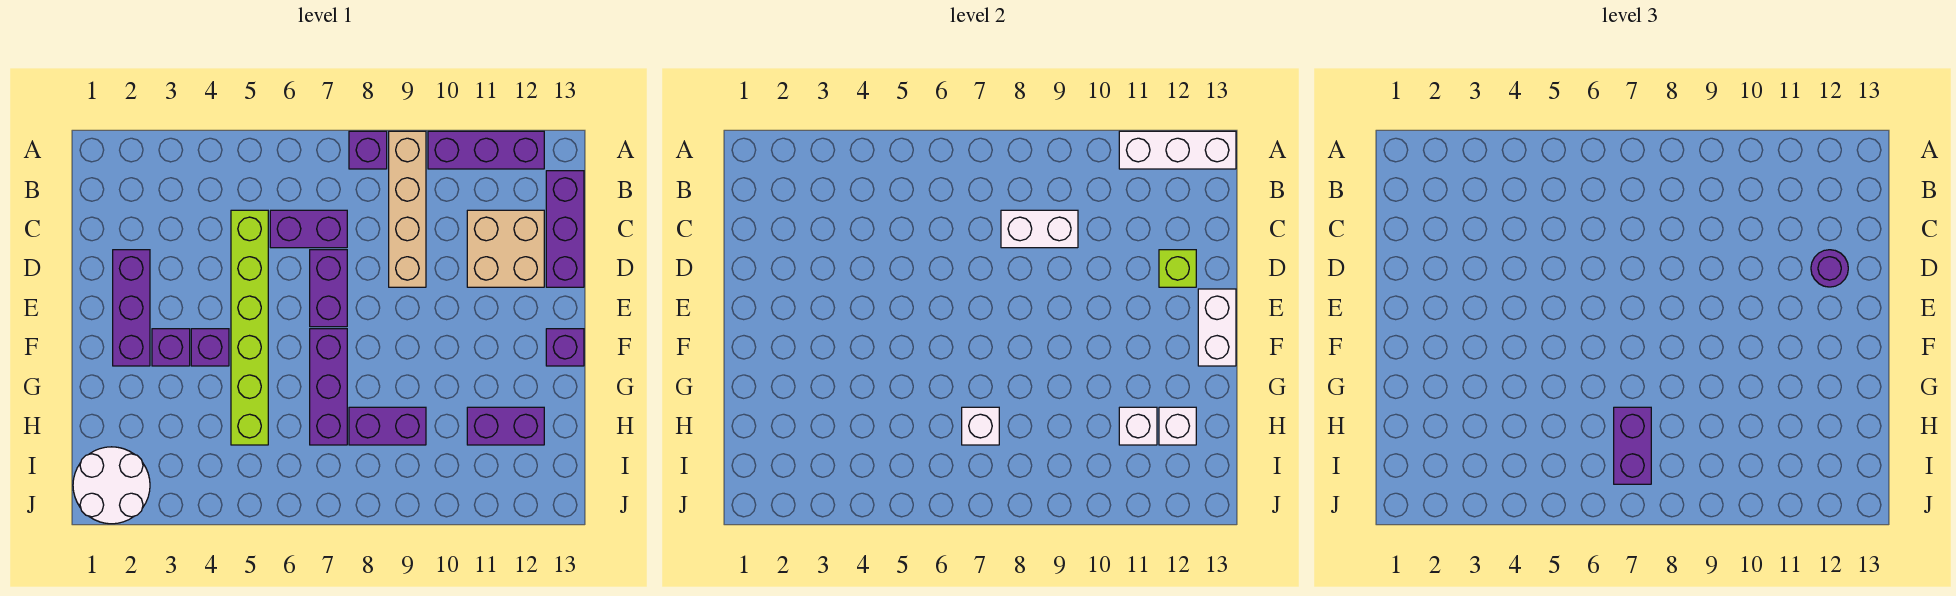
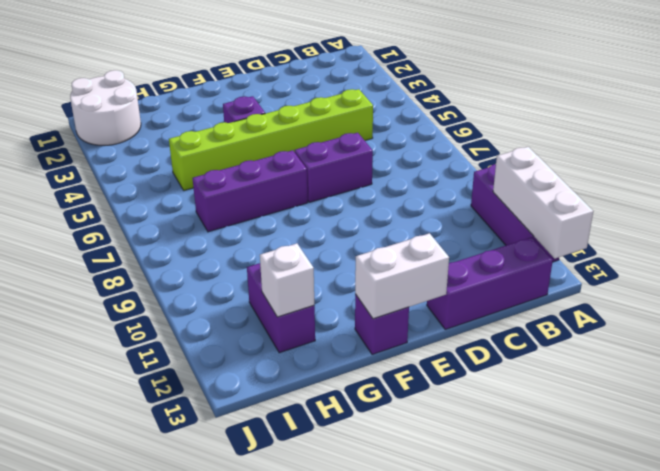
none -> purple brick A8 level 1
none -> tan brick A9:D9 level 1
none -> purple brick C6:C7 level 1

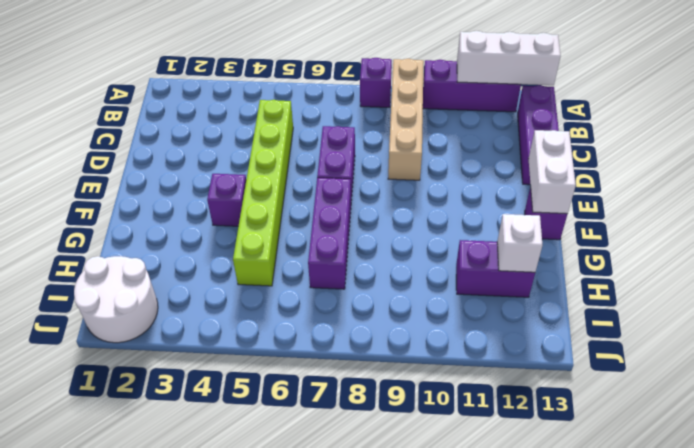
none -> purple brick C6:C7 level 1
none -> tan brick C11:D12 level 1
none -> purple brick D2:F2 level 1

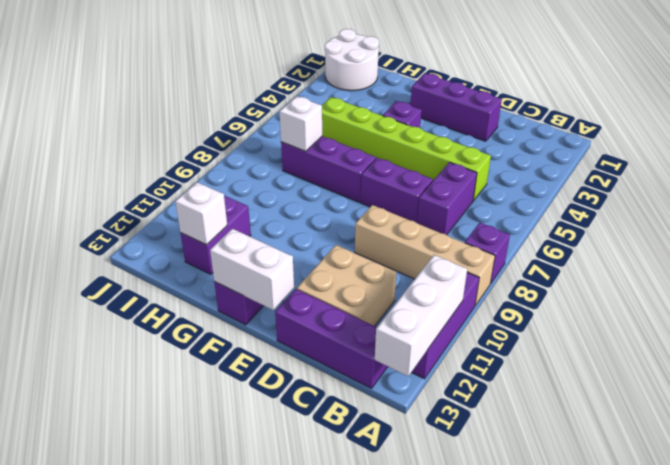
none -> purple brick F3 level 1
none -> purple brick H8:H9 level 1
none -> white brick C8:C9 level 2

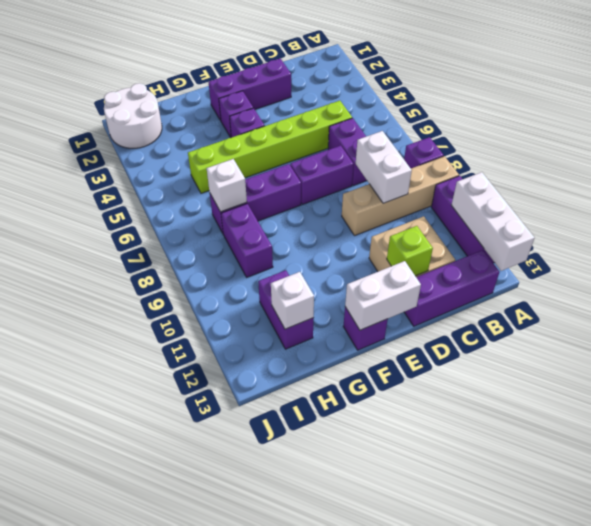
none -> white brick H11 level 2
none -> purple round brick D12 level 3
none -> purple brick H7:I7 level 3

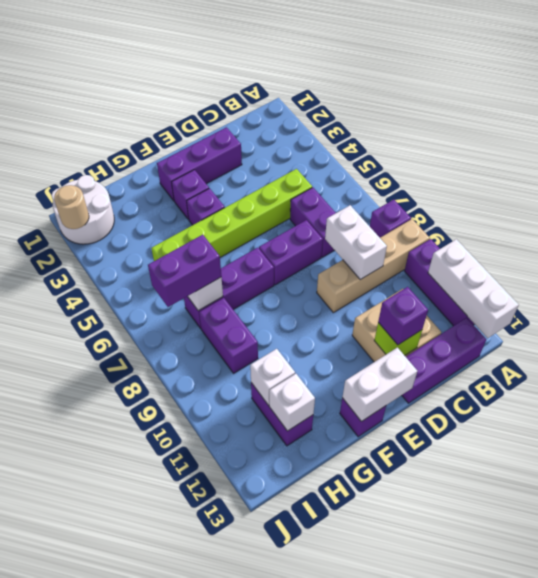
purple brick D12 level 3 -> purple round brick D12 level 3
tan round brick J2 level 2 -> none

